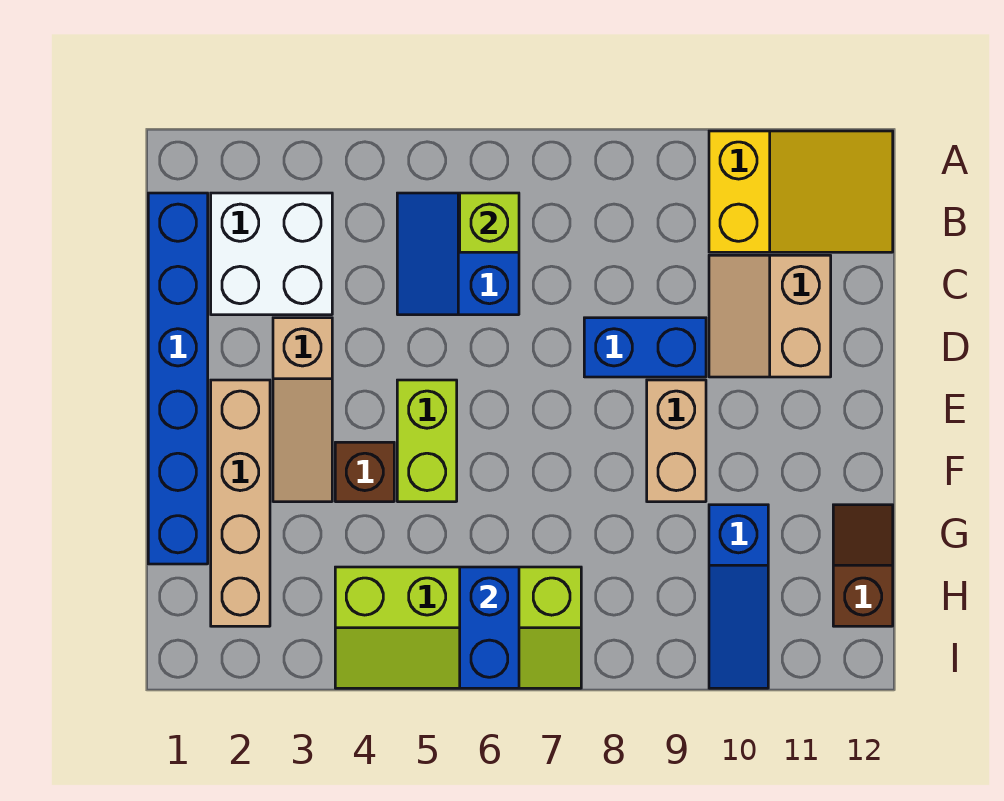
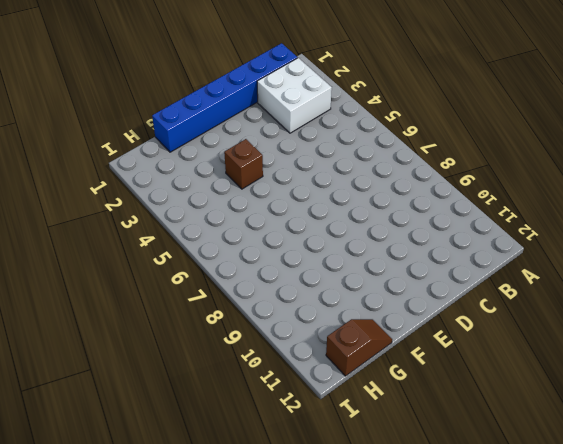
none -> yellow slope A10:B12 level 1 top 10
none -> blue slope B5:C6 level 1 top 6
none -> tan slope C10:D11 level 1 top 11

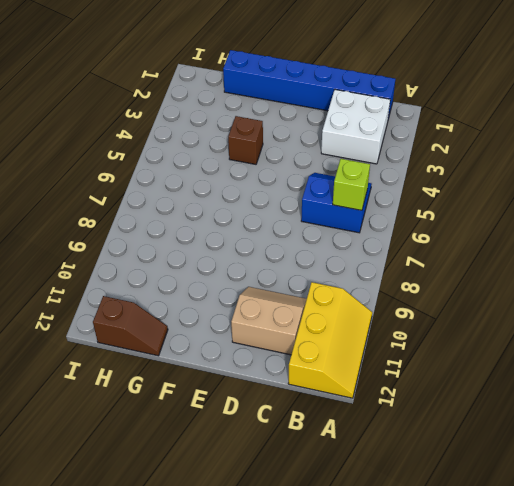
yellow slope A10:B12 level 1 top B -> yellow slope A10:B12 level 1 top 10
none -> tan slope D3:F3 level 1 top D
none -> blue brick D8:D9 level 1
none -> tan brick E2:H2 level 1

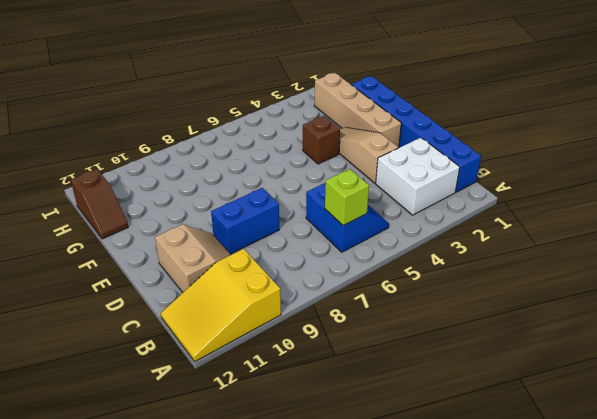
none -> lime brick E5:F5 level 1
none -> tan brick E9:F9 level 1
none -> blue slope G10:I10 level 1 top G

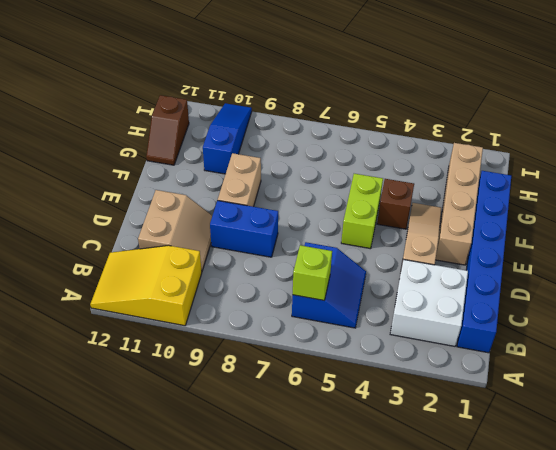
none -> lime slope H4:I7 level 1 top H
none -> blue brick H6:I6 level 2

